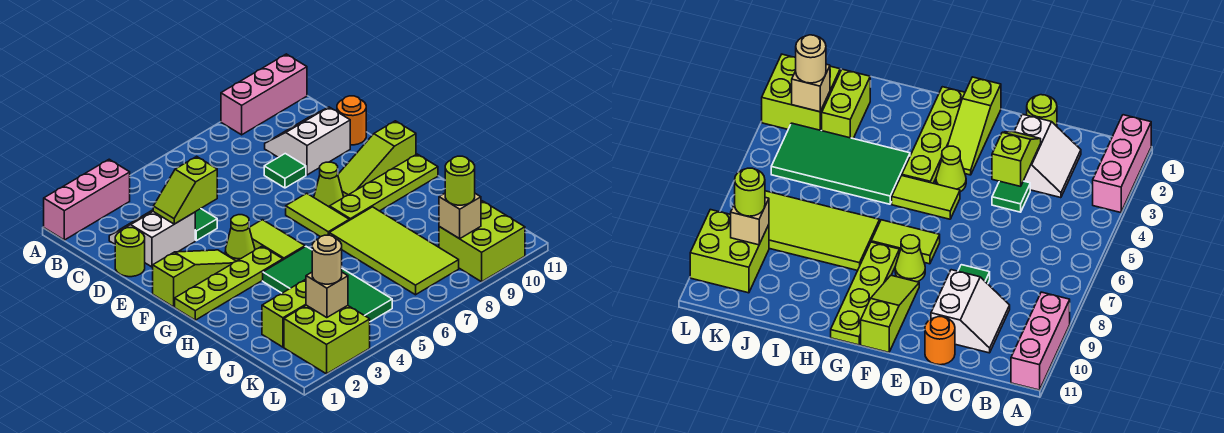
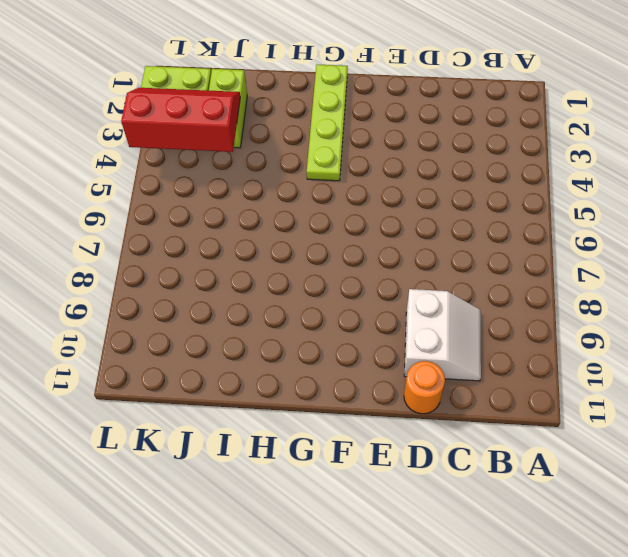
red slope J3:L4 level 2 top 4 -> tan brick K3 level 2
none -> pink brick A1:A3 level 1
none -> pink brick A9:A11 level 1
none -> white slope C2:D3 level 1 top D

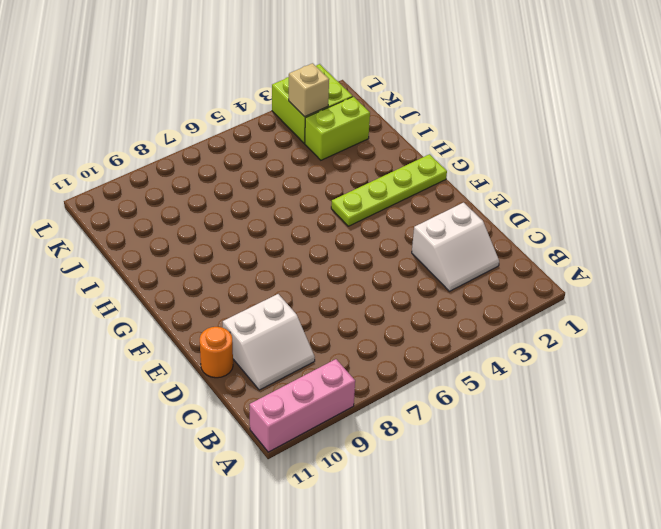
none -> pink brick A1:A3 level 1
none -> lime round brick D1 level 1
none -> green tile D4 level 1

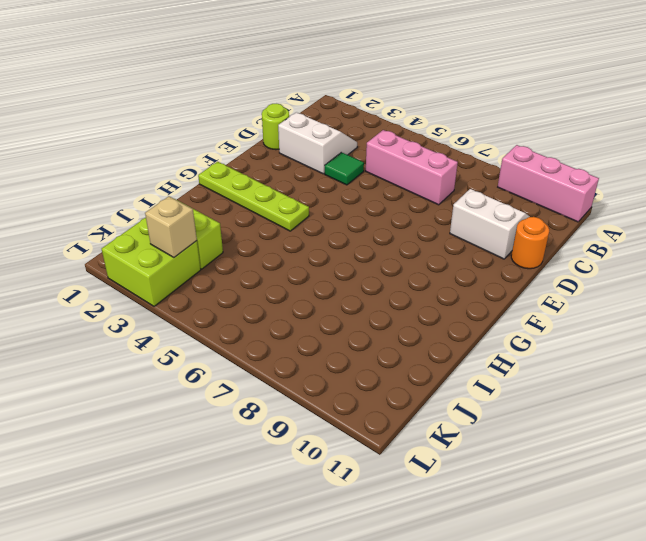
pink brick C5:C7 level 1 -> pink brick A1:A3 level 1
none -> green tile D8 level 1
none -> lime slope F1:F3 level 1 top 1
none -> lime cone F4 level 1

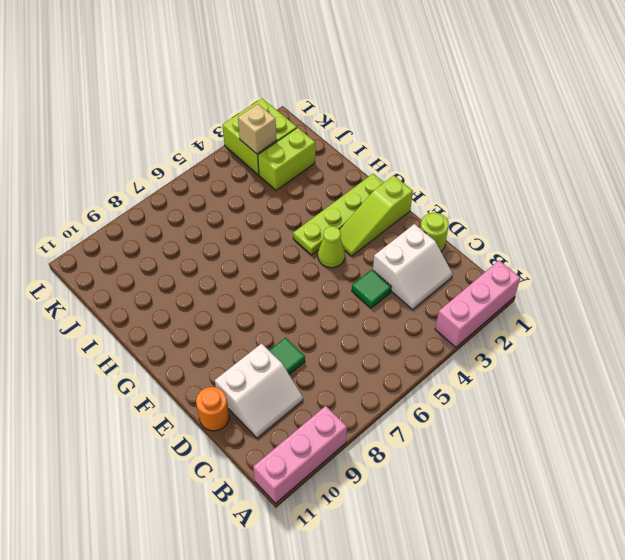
none -> lime tile F5:G5 level 1
none -> lime tile F7:G7 level 1
none -> lime cone F8 level 1

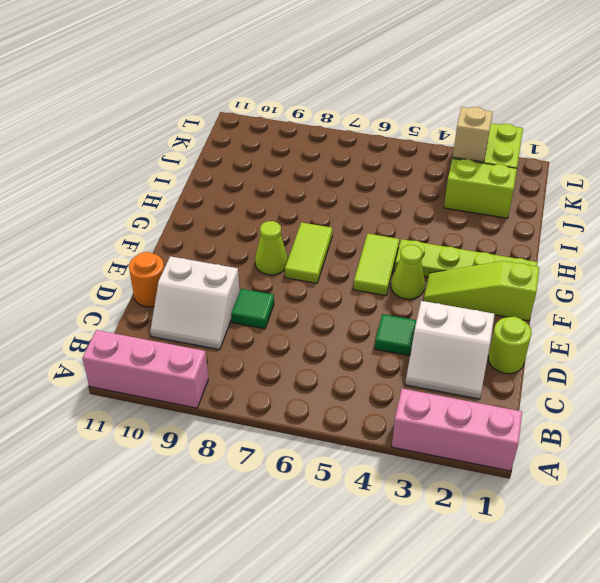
none -> lime slope F9:F11 level 1 top 11
none -> lime plate G8:G11 level 1
none -> green tile H4:K5 level 1

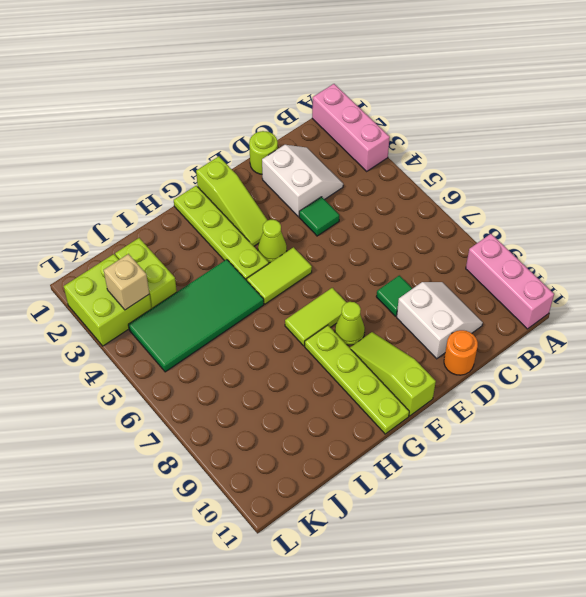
none -> lime tile H7:K8 level 1
none -> lime brick K9:L10 level 1
none -> lime slope D3:D4 level 2 top 4

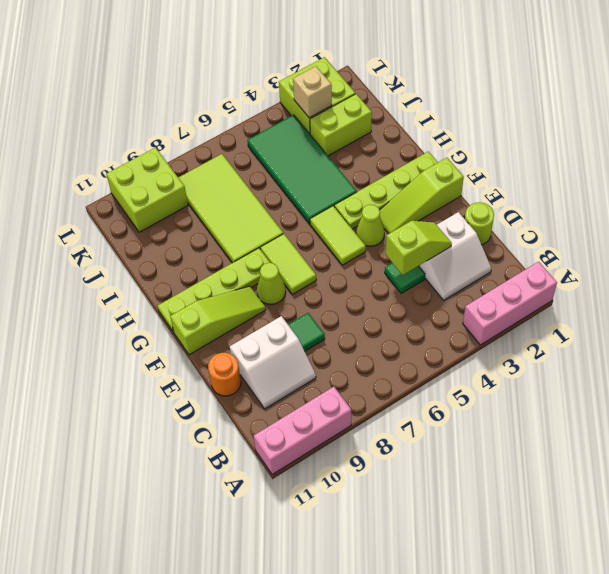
none -> tan brick K9 level 2
none -> tan round brick K3 level 3
none -> lime round brick K9 level 3

